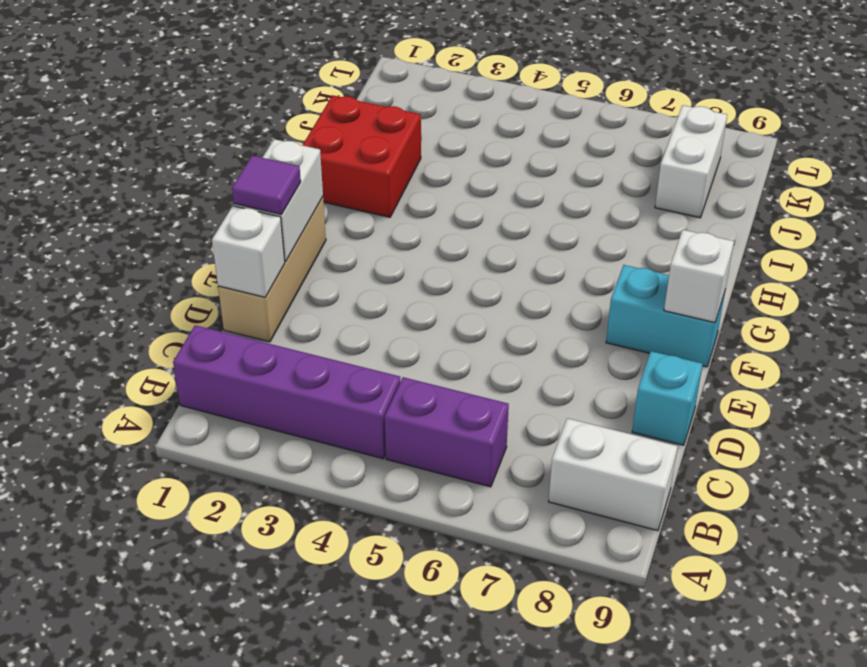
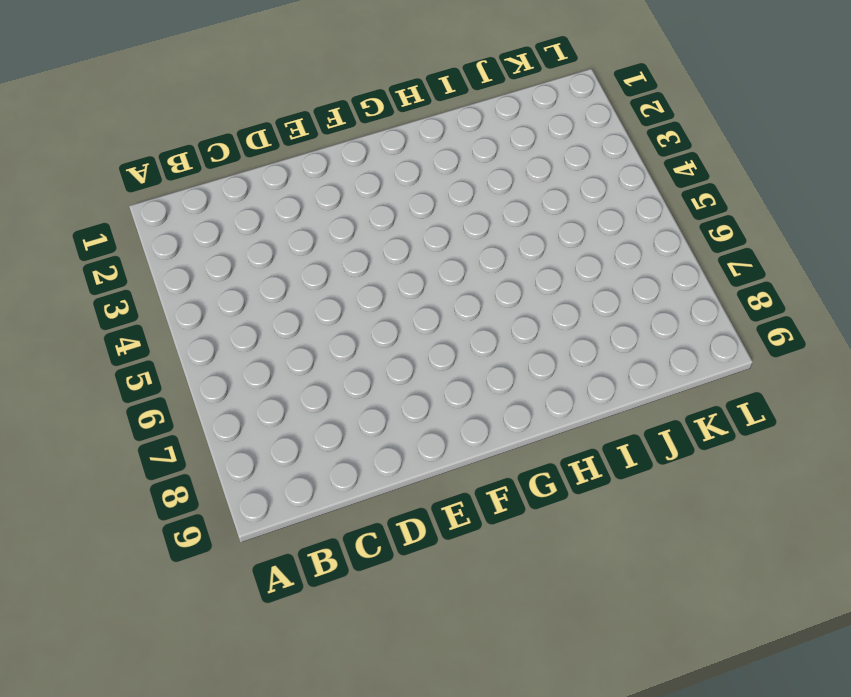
none -> purple brick B1:B4 level 1
none -> purple brick B5:B6 level 1
none -> white brick B8:B9 level 1

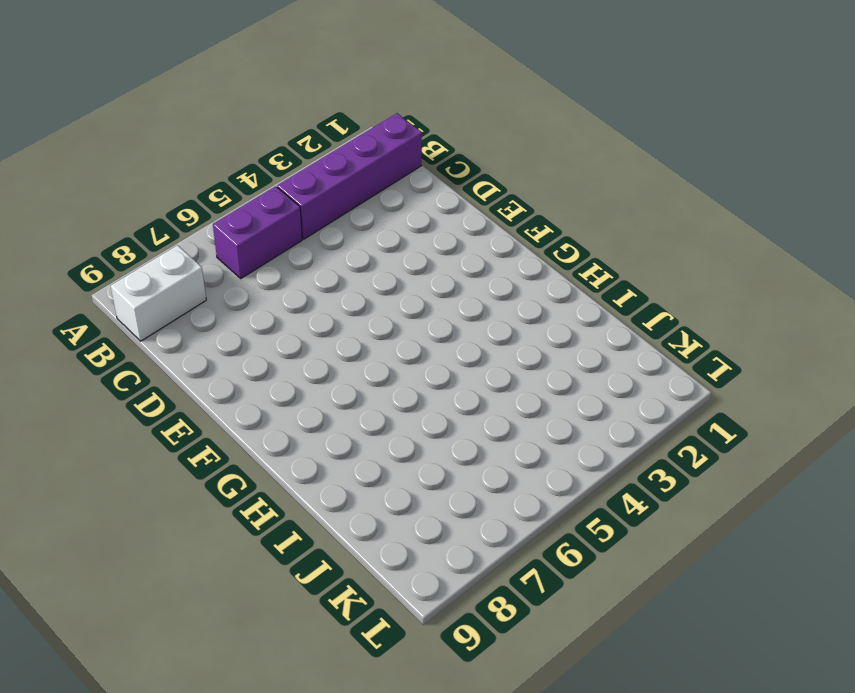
none -> tan brick D1:F1 level 1
none -> cyan brick D9 level 1
none -> cyan brick F8:F9 level 1

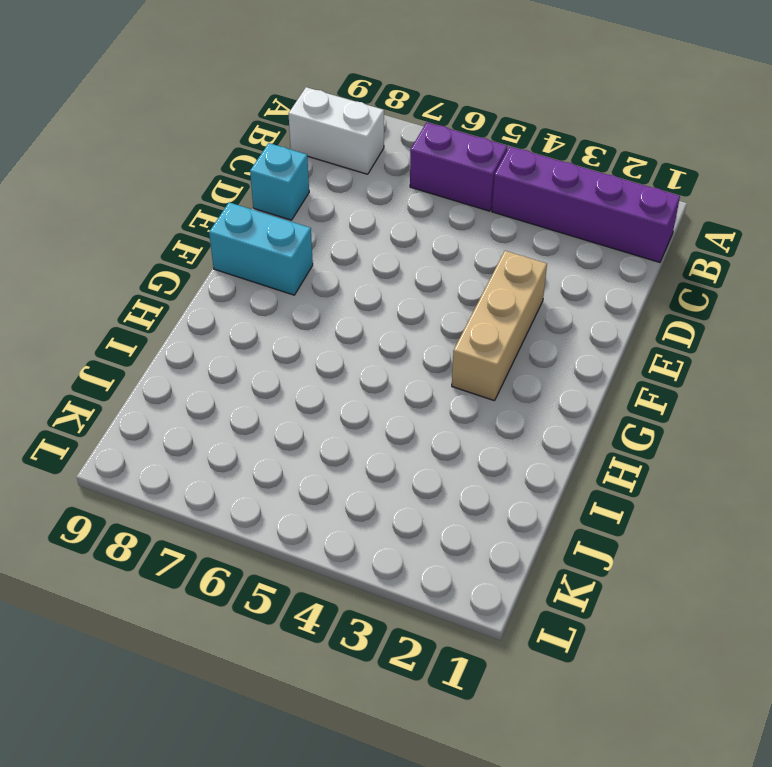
tan brick E3:G3 level 1 -> tan brick D1:F1 level 1
none -> red brick H1:I2 level 1
none -> white brick J8:K8 level 1
none -> white brick D1 level 2

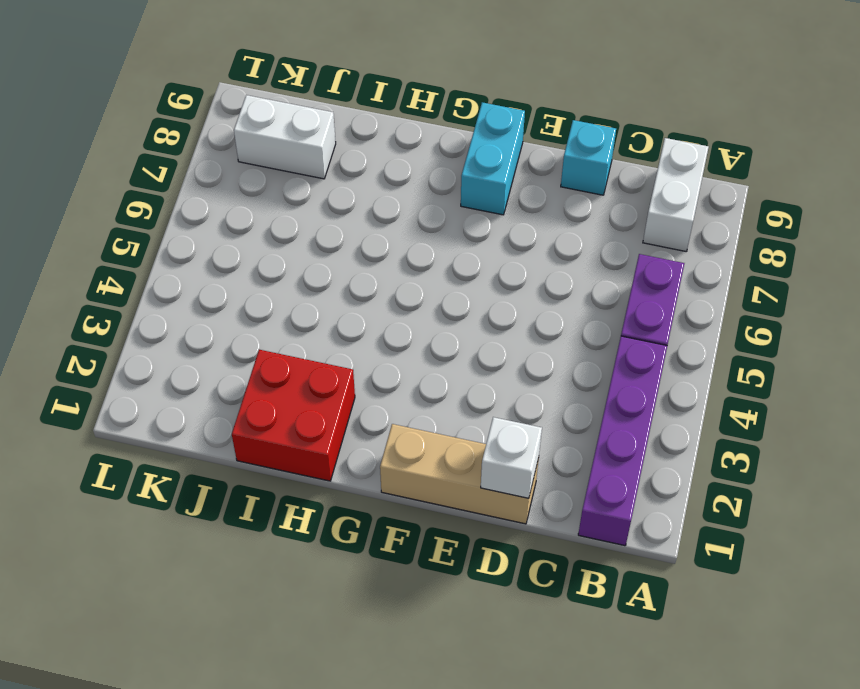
none -> white brick E1:F1 level 2
none -> white brick F9 level 2
none -> purple tile E1 level 3

